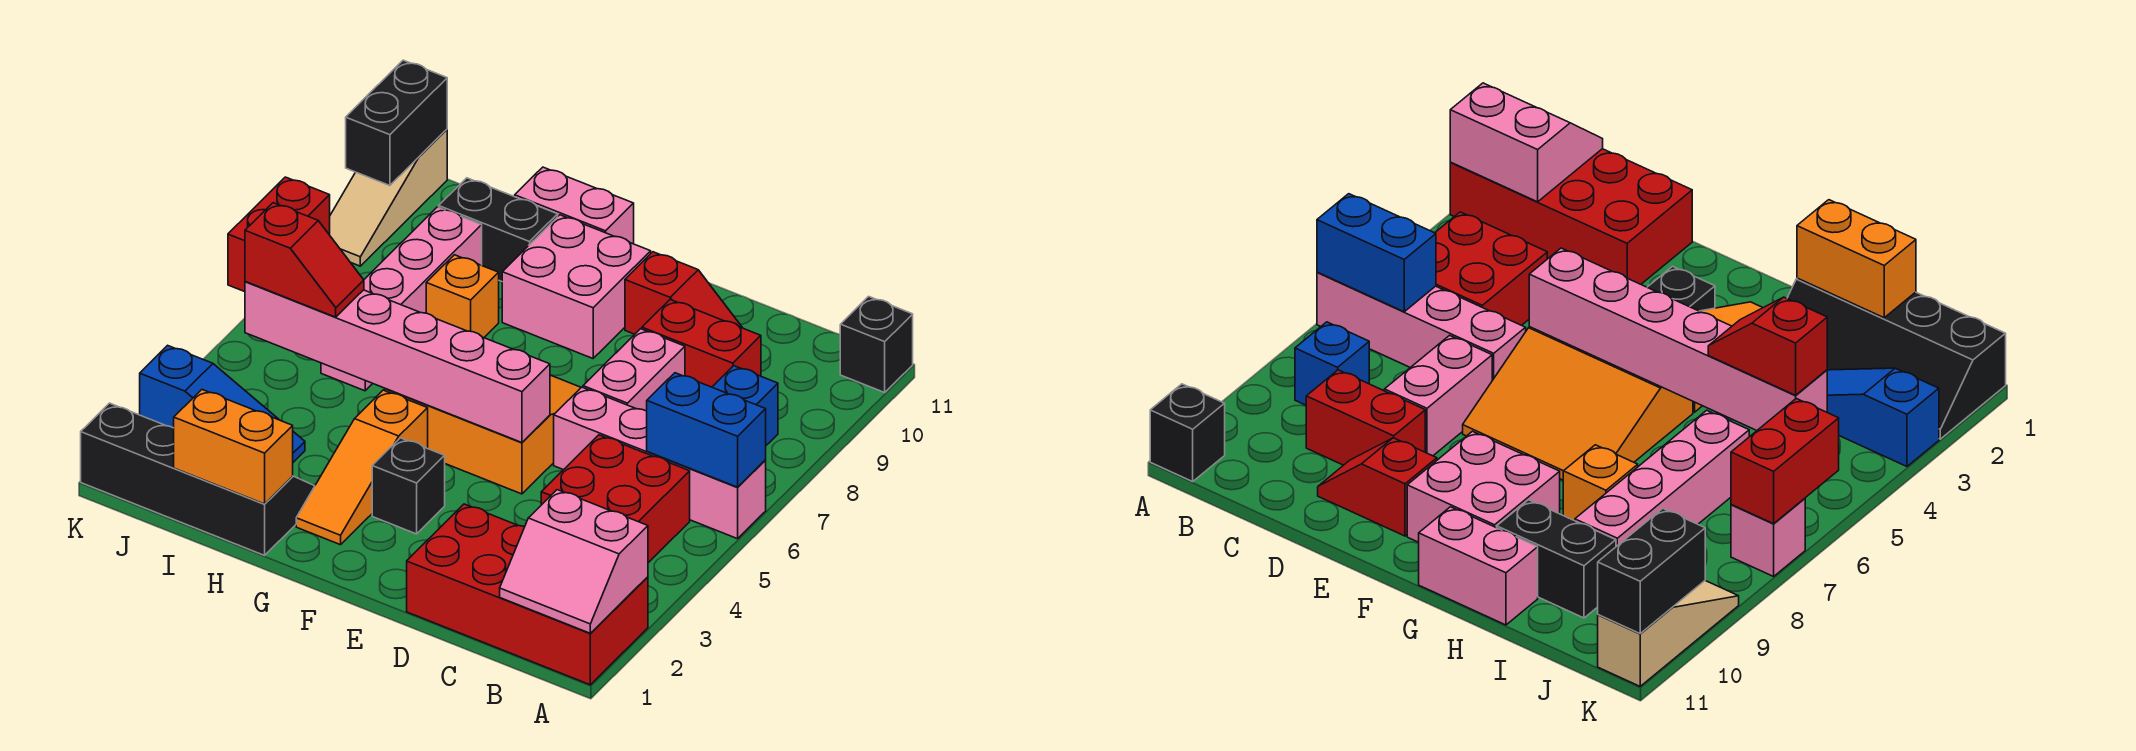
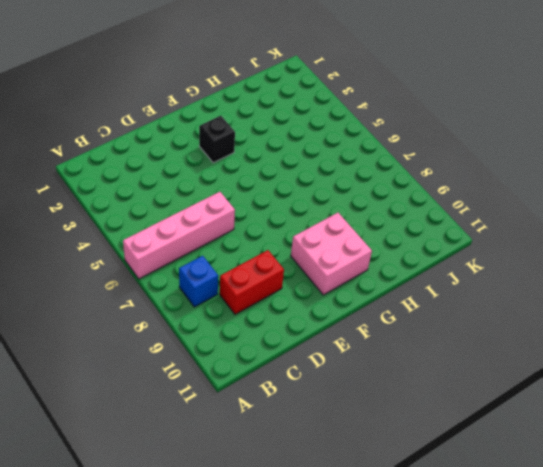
none -> red brick A1:D2 level 1
none -> black brick A11 level 1
none -> red brick B4:C5 level 1

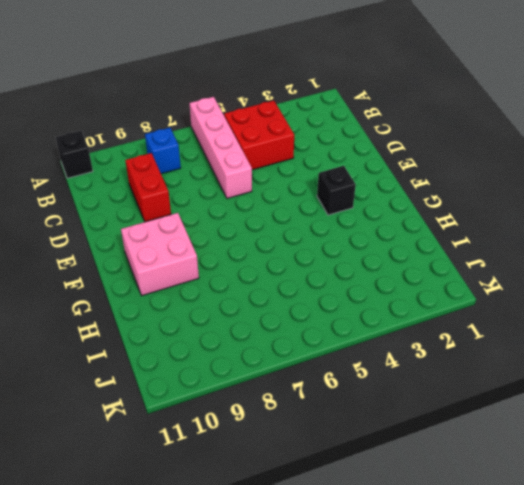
none -> red brick A1:D2 level 1
none -> pink brick D7:D8 level 1
none -> red slope D10:E10 level 1 top E

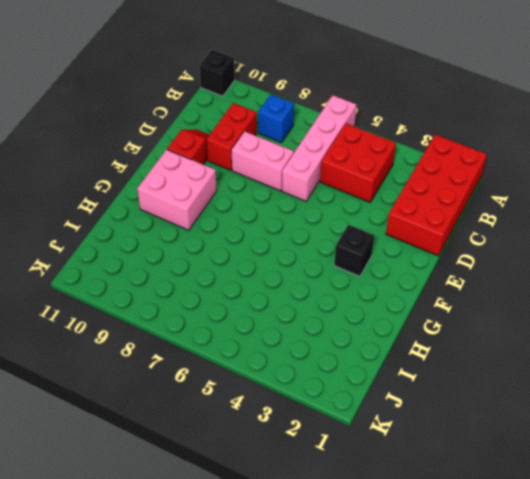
none -> orange slope E5:G7 level 1 top 5
none -> orange slope G2:G4 level 1 top 4
none -> pink brick G11:H11 level 1

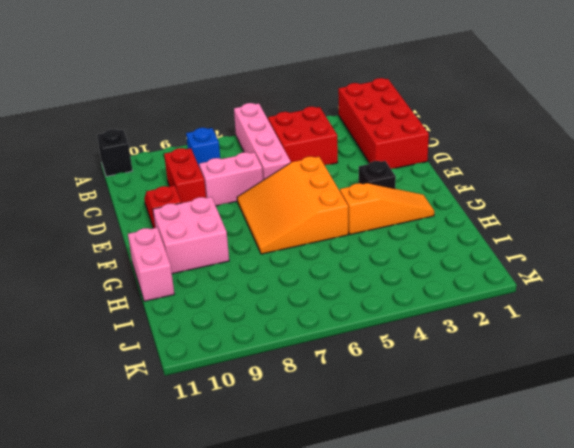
none -> black slope H1:K2 level 1 top 1
none -> orange brick H8 level 1
none -> black brick H10:I10 level 1

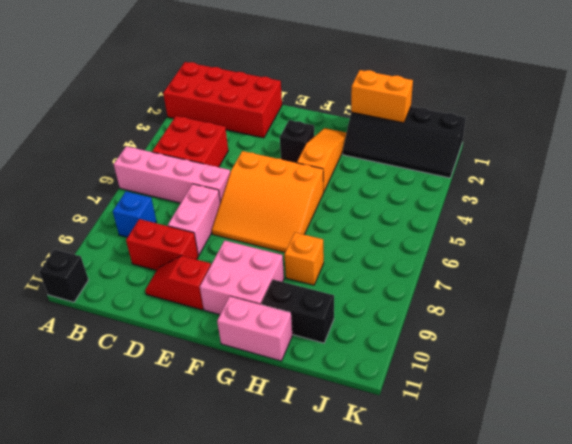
none -> blue slope I3:K3 level 1 top K
none -> pink brick I6:I9 level 1
none -> pink brick K7 level 1

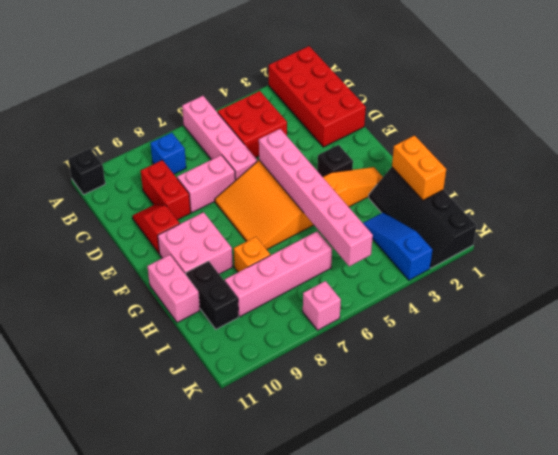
none -> tan slope K9:K11 level 1 top 11
none -> pink slope A1:B2 level 2 top 2
none -> blue brick A6:B6 level 2

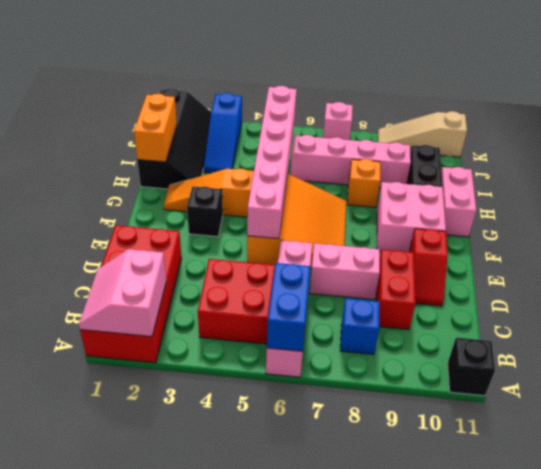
none -> red brick K6:K7 level 2
none -> black brick K10:K11 level 2
none -> red slope I5:J5 level 3 top J

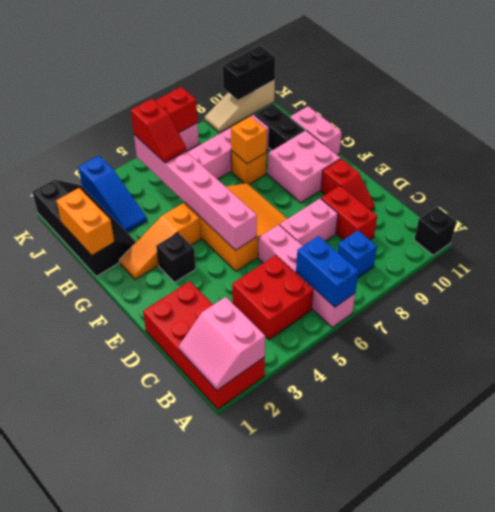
orange brick H8 level 2 -> none

